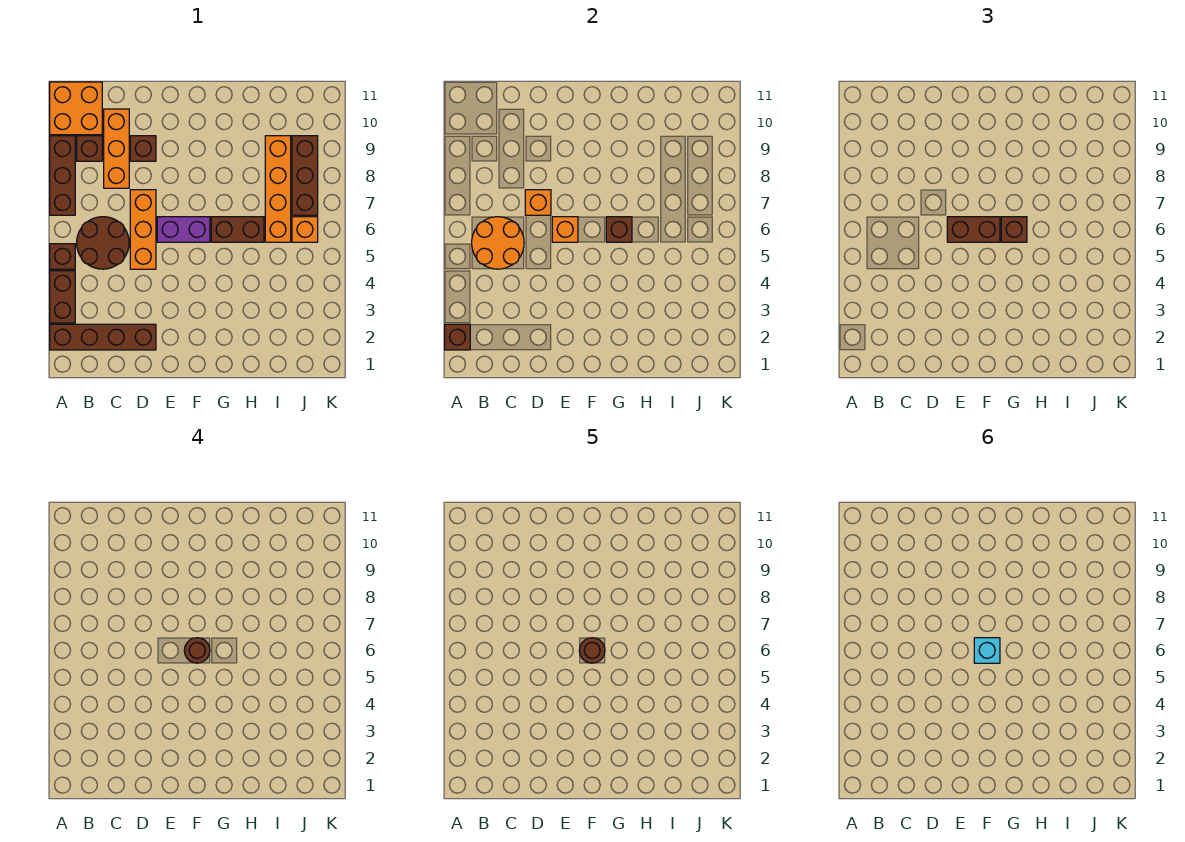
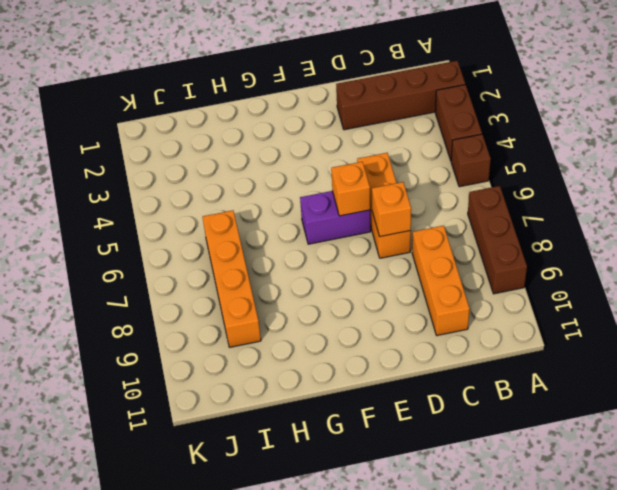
none -> orange brick A10:B11 level 1
none -> brown round brick B5:C6 level 1
none -> brown brick B9 level 1

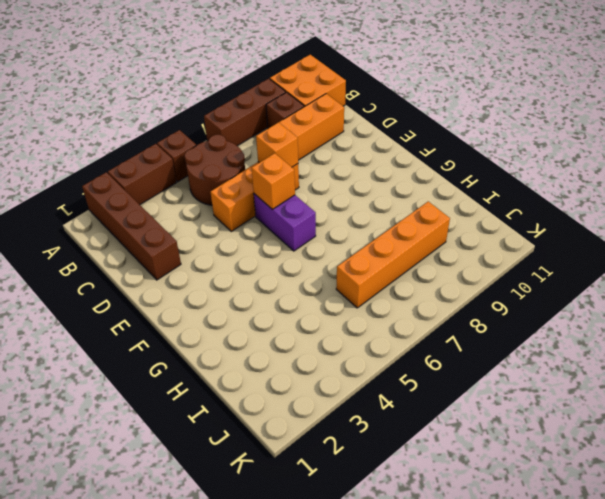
none -> brown brick D9 level 1
none -> brown brick G6:H6 level 1
none -> orange brick J6 level 1

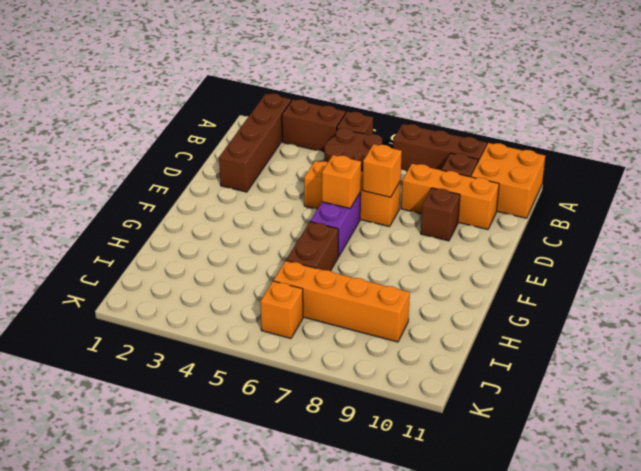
none -> brown brick J7:J9 level 1
none -> brown brick A2 level 2
none -> orange round brick B5:C6 level 2

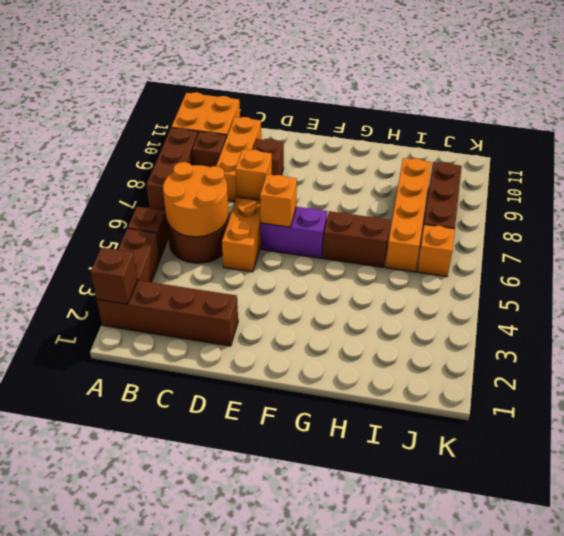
none -> brown brick G6 level 2
none -> brown brick E6:F6 level 3
none -> brown brick G6 level 3

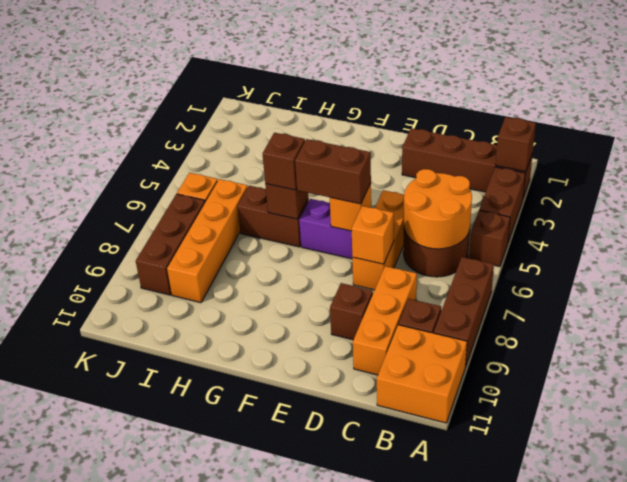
none -> brown round brick F6 level 4
none -> brown round brick F6 level 5
none -> cyan brick F6 level 6

